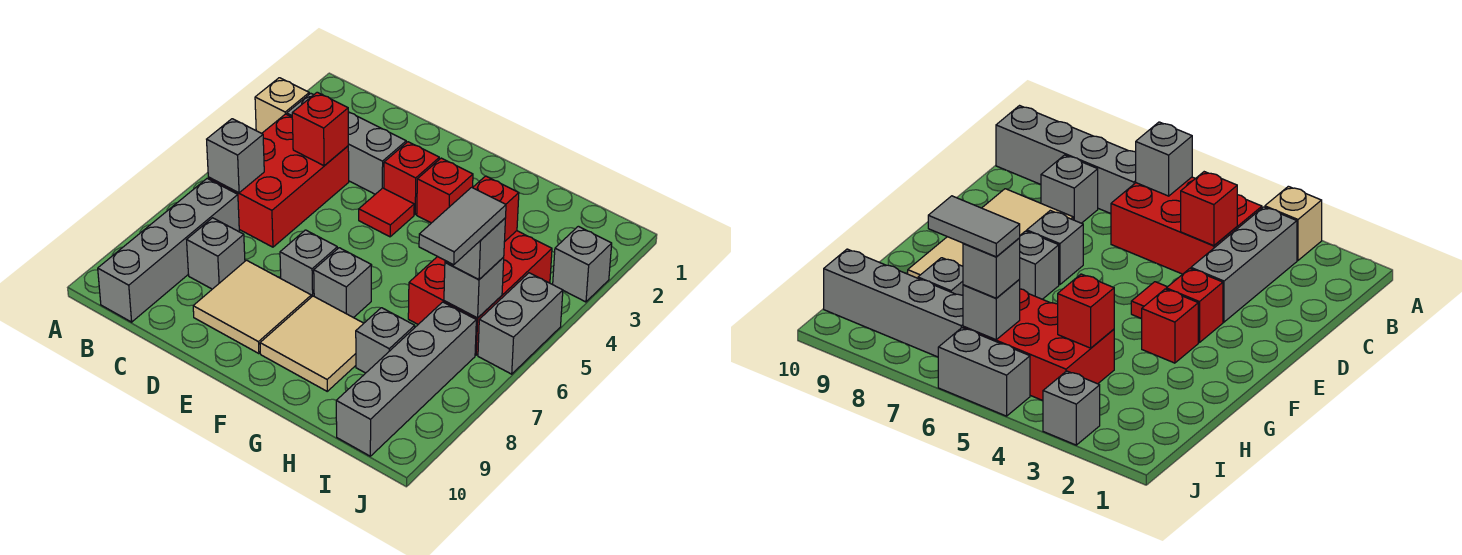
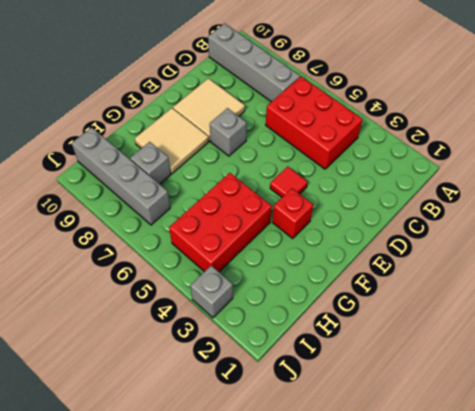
red brick G4:I5 level 1 -> red brick H4:I6 level 1
none -> tan brick A3 level 1
none -> grey brick B3:D3 level 1
none -> grey brick C8 level 1

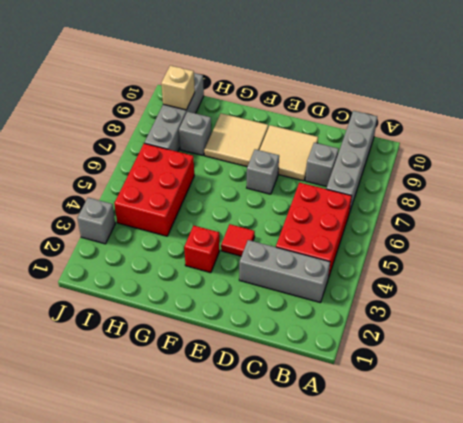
tan brick I9 level 2 -> tan brick A3 level 1
none -> red brick E3 level 1
none -> grey brick F7 level 1
none -> grey brick J5:J6 level 1

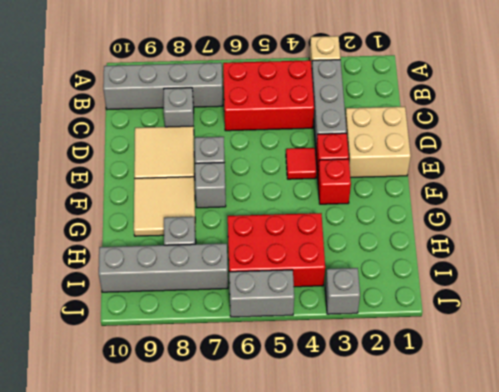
tan brick D1:E2 level 1 -> none
none -> grey brick B6 level 2
none -> red brick C4 level 2
none -> red brick H4 level 2

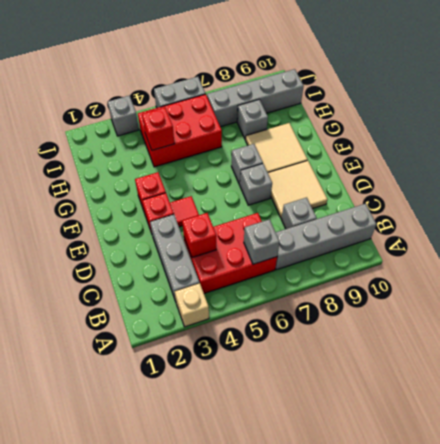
none -> grey brick I6 level 2
none -> grey brick I6 level 3
none -> grey tile I6:I7 level 4

